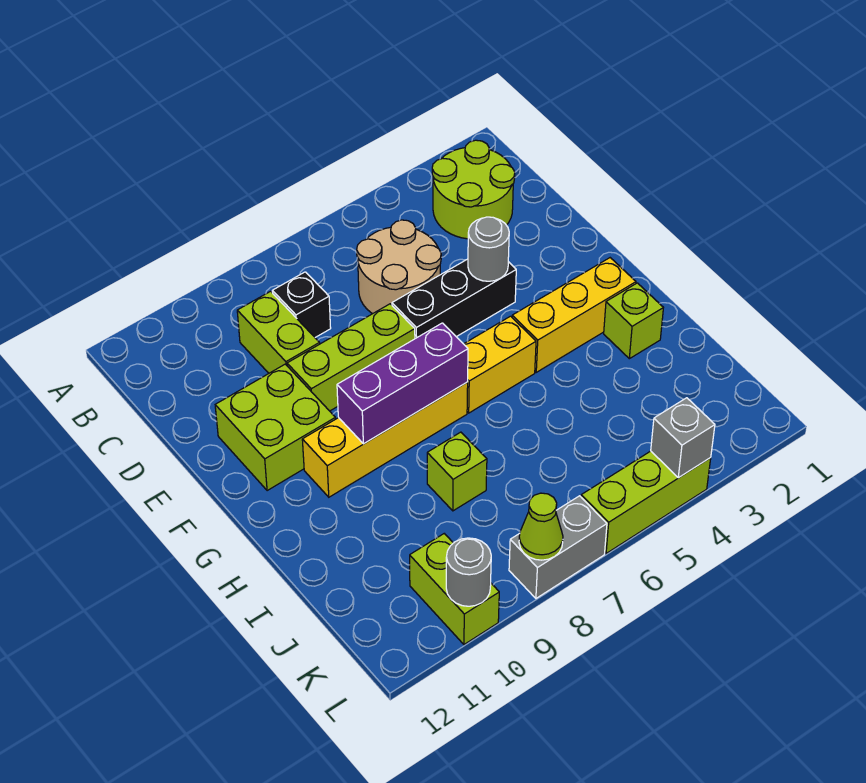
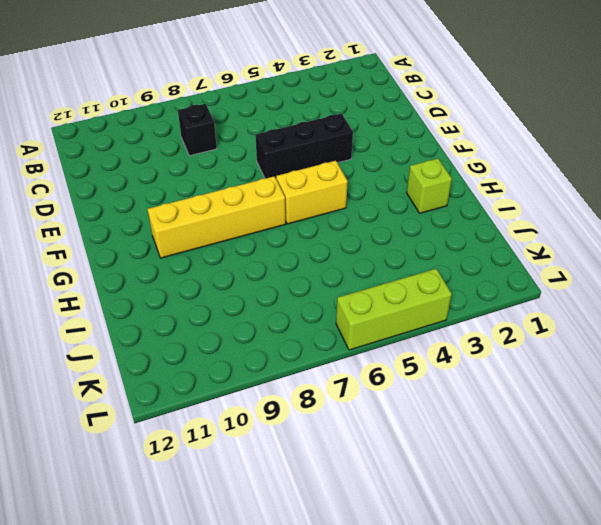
none -> lime round brick B2:C3 level 1
none -> tan round brick C5:D6 level 1
none -> lime brick C9:D9 level 1

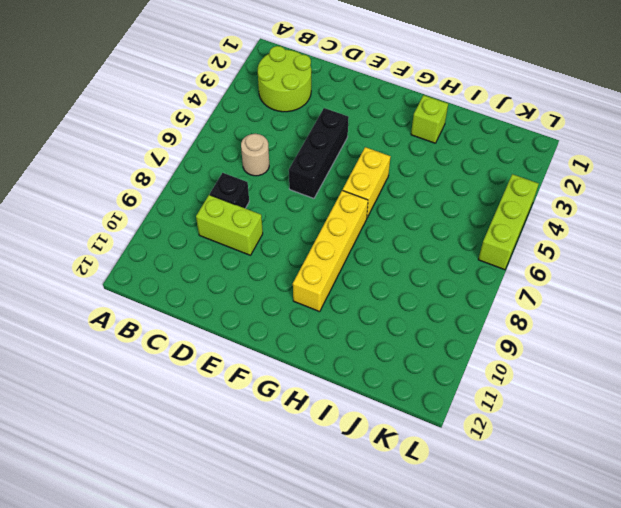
tan round brick C6 level 1 -> tan round brick C5:D6 level 1
none -> lime brick E7:E9 level 1
none -> lime brick E10:F11 level 1
none -> yellow brick G2:G4 level 1

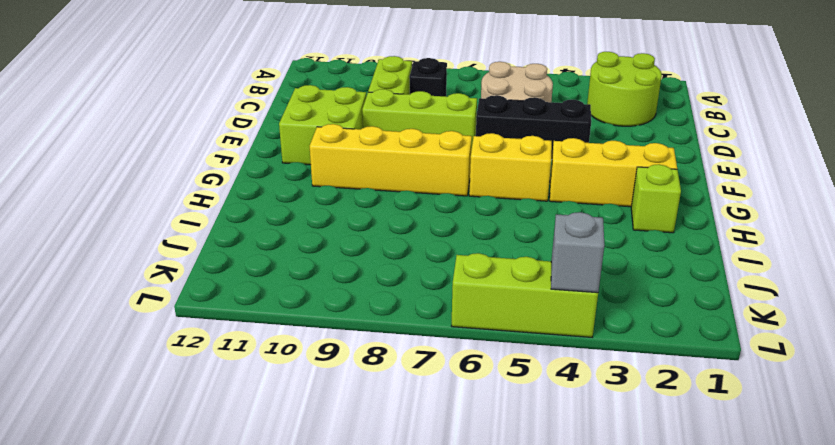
none -> lime brick I8 level 1
none -> lime brick K10:L10 level 1
none -> grey brick L7:L8 level 1

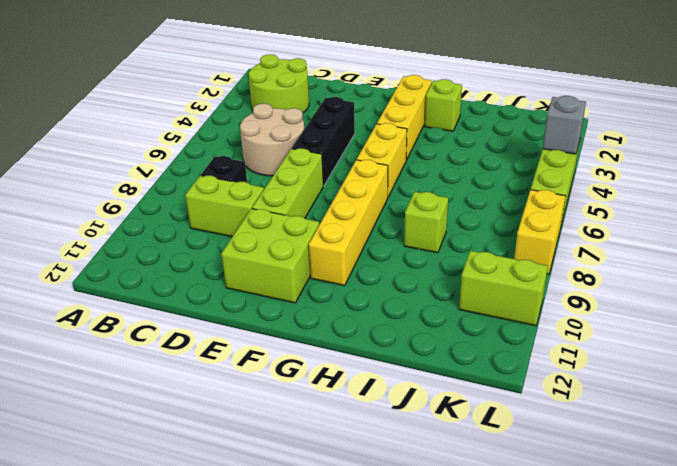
yellow brick L7:L8 level 1 -> grey brick L7:L8 level 1
none -> grey round brick E4 level 2
none -> purple brick G7:G9 level 2
none -> lime cone L8 level 2

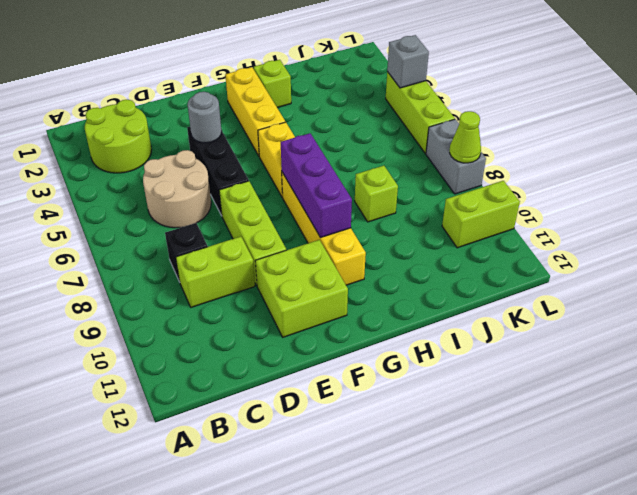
none -> grey round brick L10 level 2

